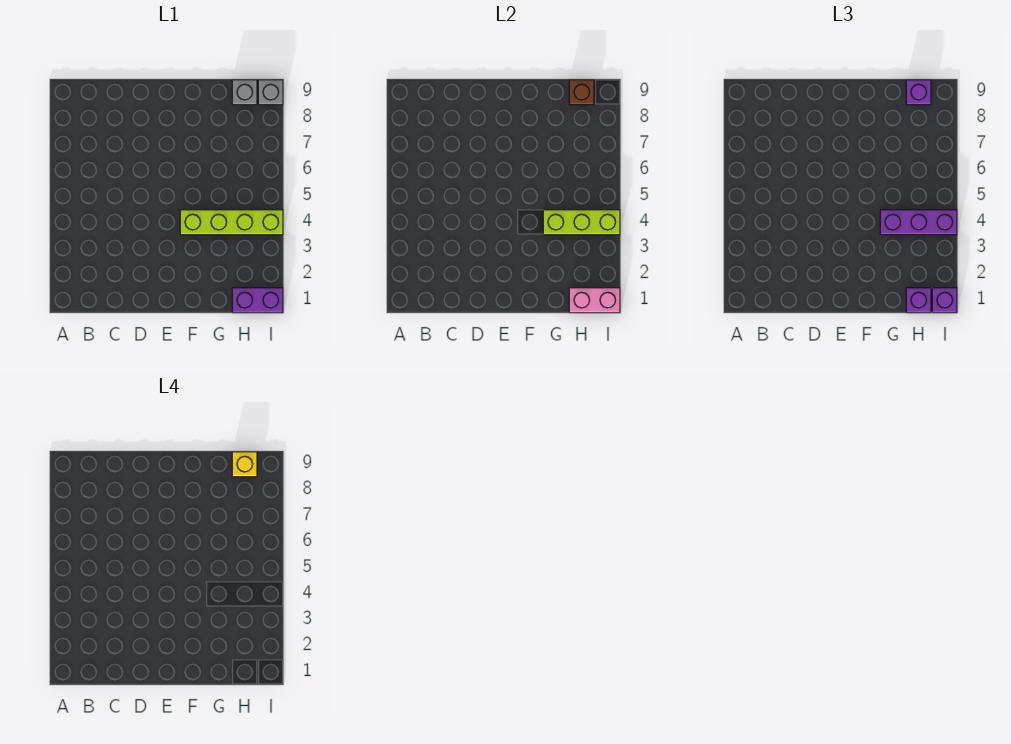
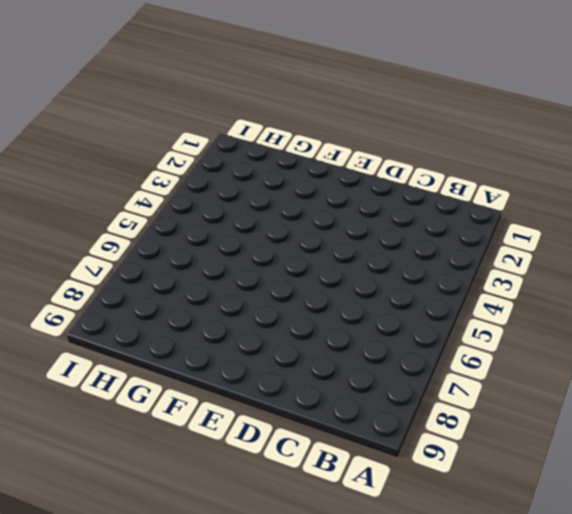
none -> lime brick F4:I4 level 1
none -> purple brick H1:I1 level 1
none -> grey brick H9 level 1

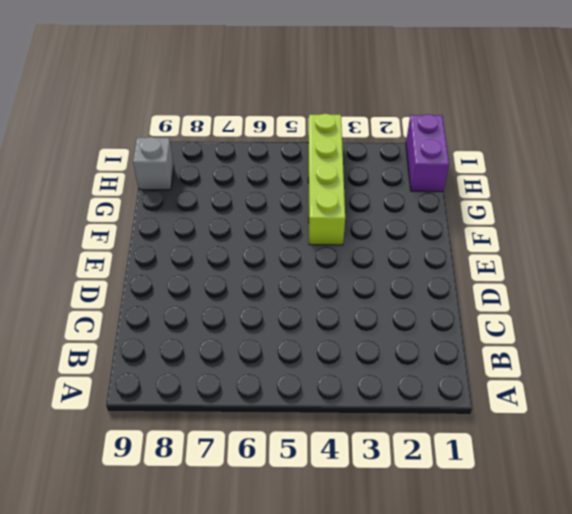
none -> grey brick I9 level 1
none -> lime brick G4:I4 level 2
none -> pink brick H1:I1 level 2

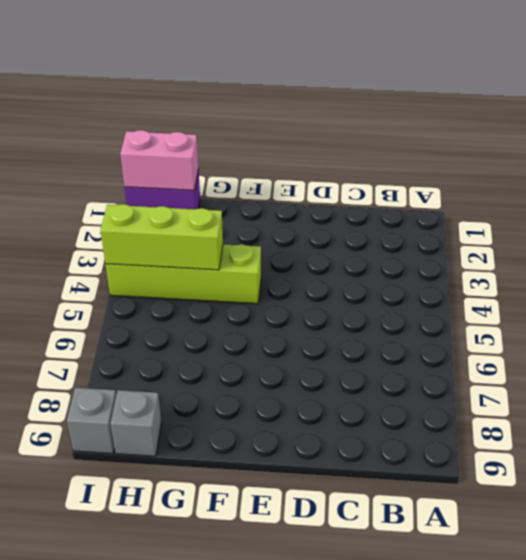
none -> brown brick H9 level 2
none -> purple brick G4:I4 level 3
none -> purple brick H1 level 3

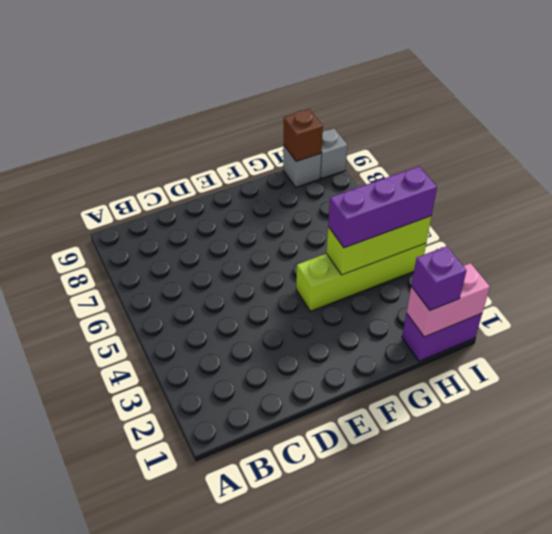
none -> purple brick H9 level 3
none -> purple brick I1 level 3
none -> yellow brick H9 level 4

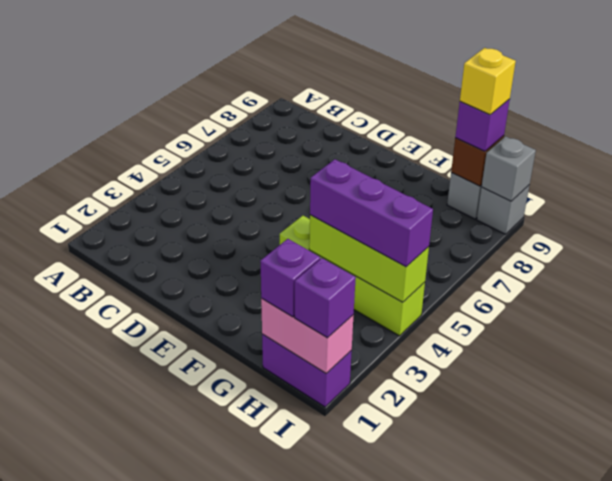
grey brick I9 level 2 -> none

